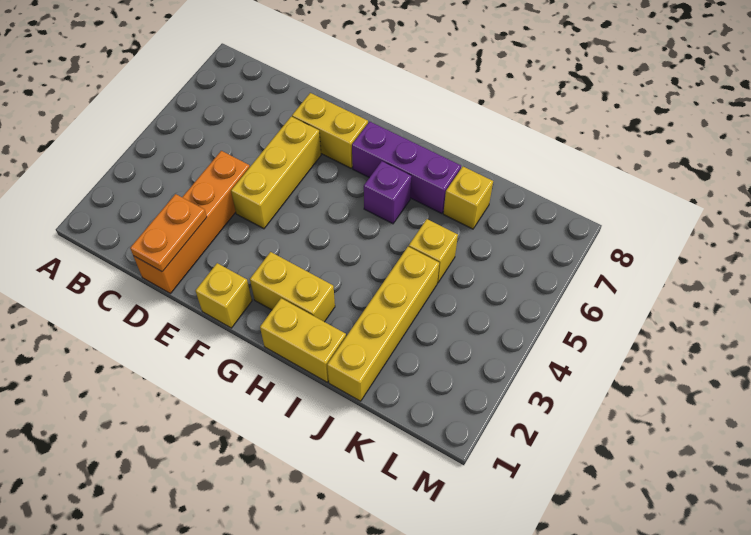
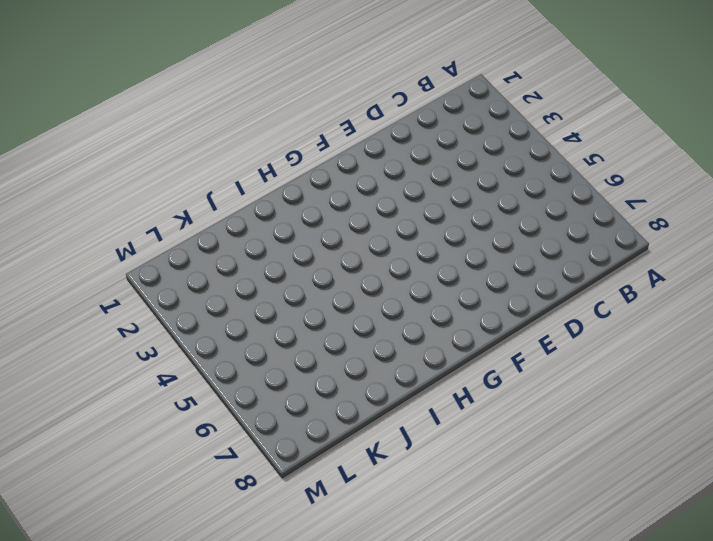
none -> orange brick D1:D4 level 1
none -> yellow brick E4:E6 level 1
none -> yellow brick E7:F7 level 1

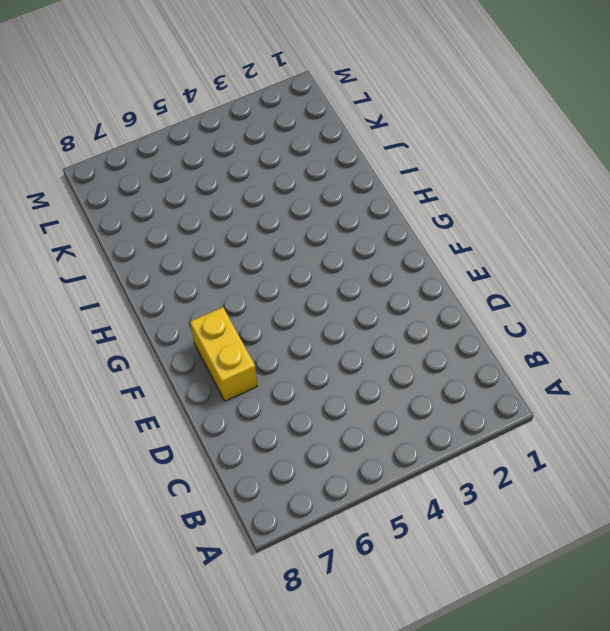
none -> orange brick D1:D4 level 1
none -> yellow brick E4:E6 level 1
none -> yellow brick F1 level 1

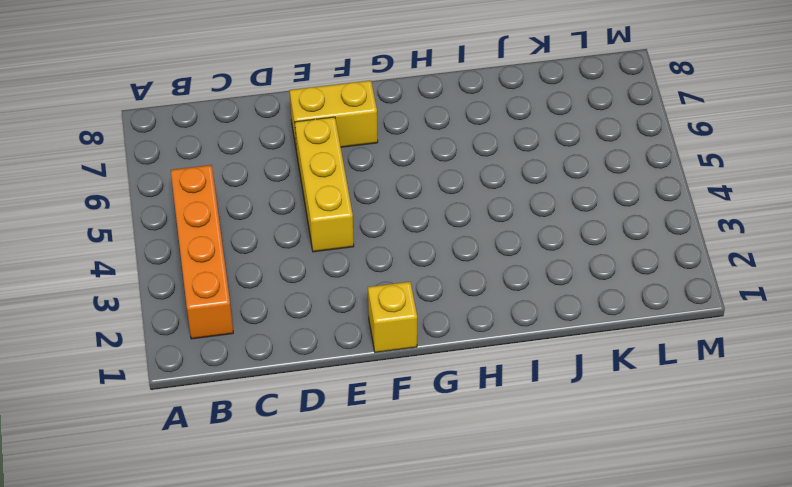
orange brick B2:B5 level 1 -> orange brick D1:D4 level 1
none -> yellow brick G2:H2 level 1
none -> purple brick G7:I7 level 1
none -> yellow brick H1:I1 level 1

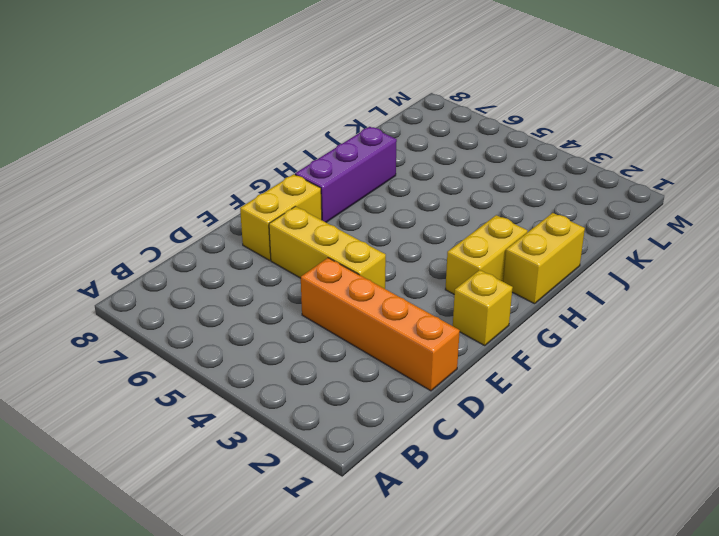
none -> purple brick H6 level 1
none -> yellow brick J1:J4 level 1
none -> yellow brick J5 level 1

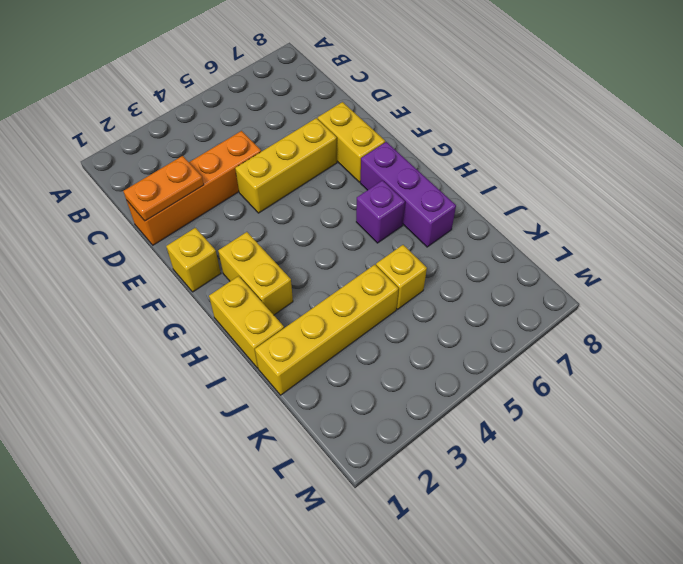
none -> yellow brick J7 level 1

